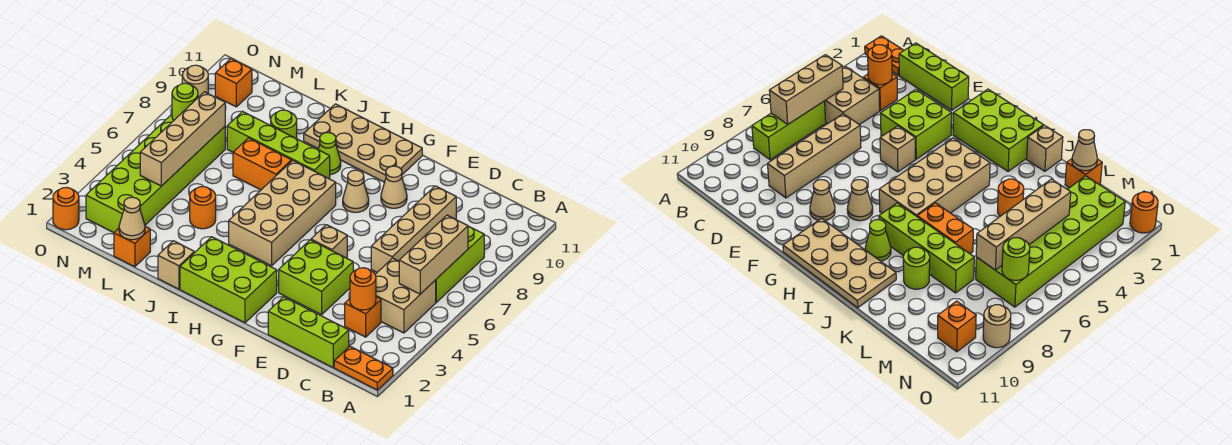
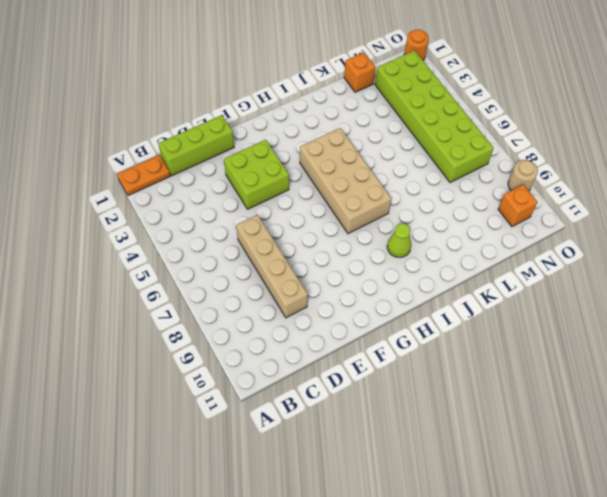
none -> tan brick B4:C5 level 1
none -> lime brick B6:B8 level 1
none -> orange brick C3 level 1

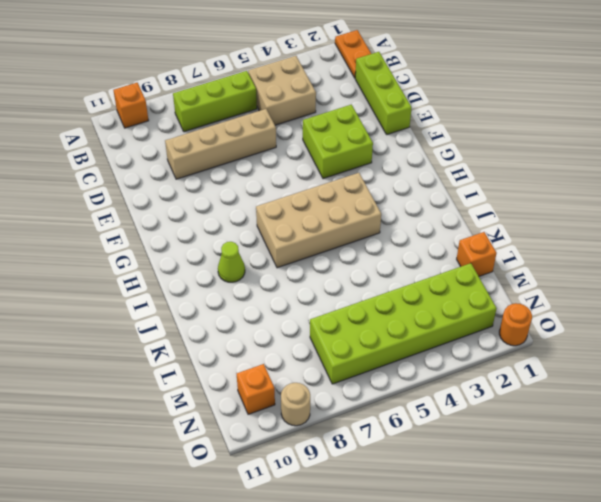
orange brick A10 level 1 -> orange brick C3 level 1
none -> tan brick F5 level 1
none -> tan cone F9 level 1
none -> lime brick G1:I2 level 1

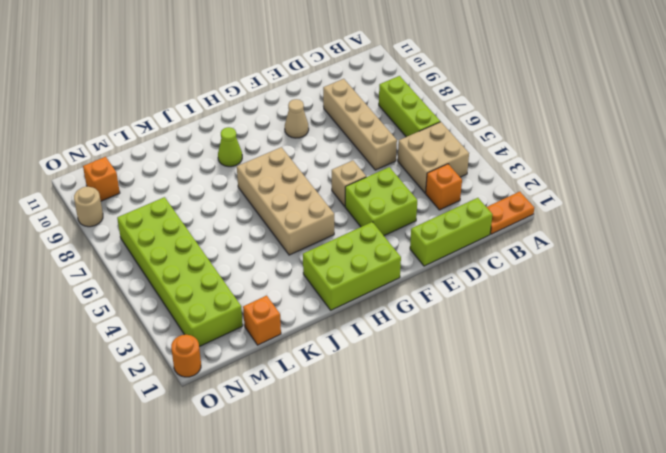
none -> tan cone G8 level 1
none -> tan plate G10:J11 level 1
none -> lime brick I8:L8 level 1

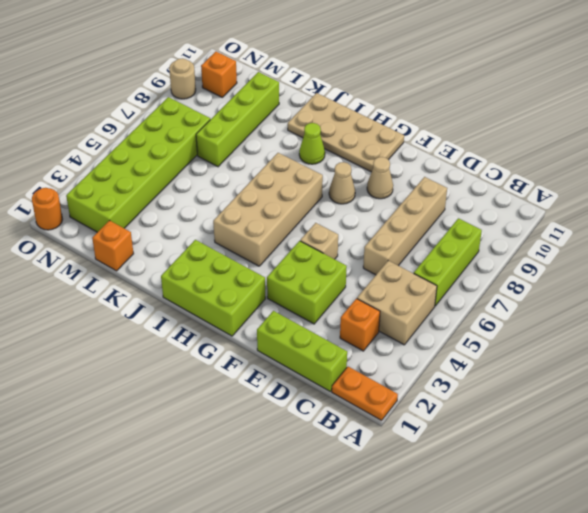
lime brick L7:L10 level 1 -> lime brick I8:L8 level 1
none -> tan brick J1 level 1
none -> orange brick J7:K7 level 1
none -> orange round brick K4 level 1

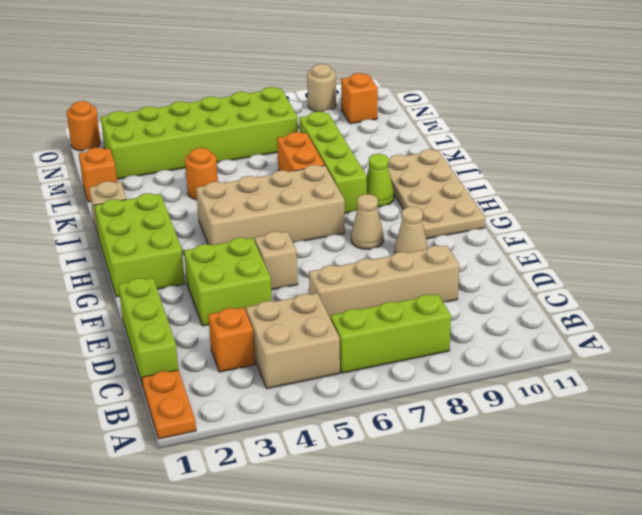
none -> lime round brick K9 level 1
none -> tan brick B5:B7 level 2
none -> orange round brick C3 level 2

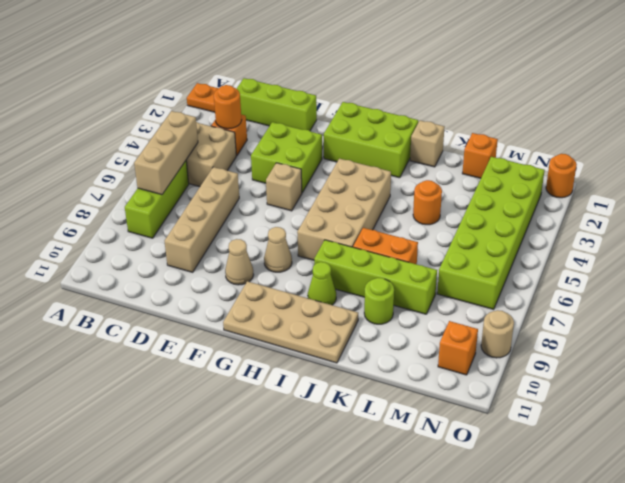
none -> tan cone L1 level 2
none -> tan brick M4:M7 level 2
none -> lime round brick N7 level 2

